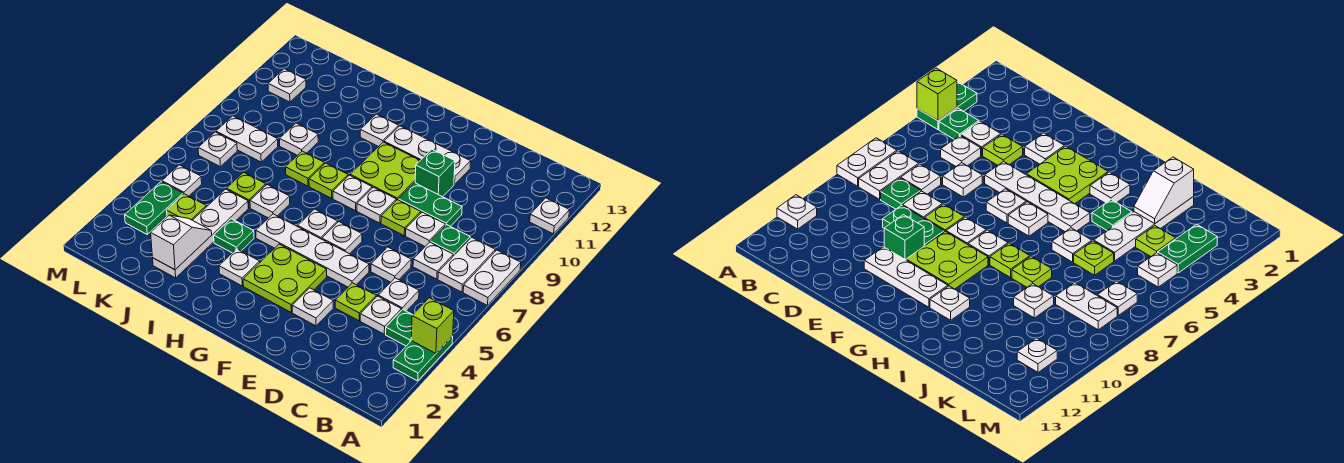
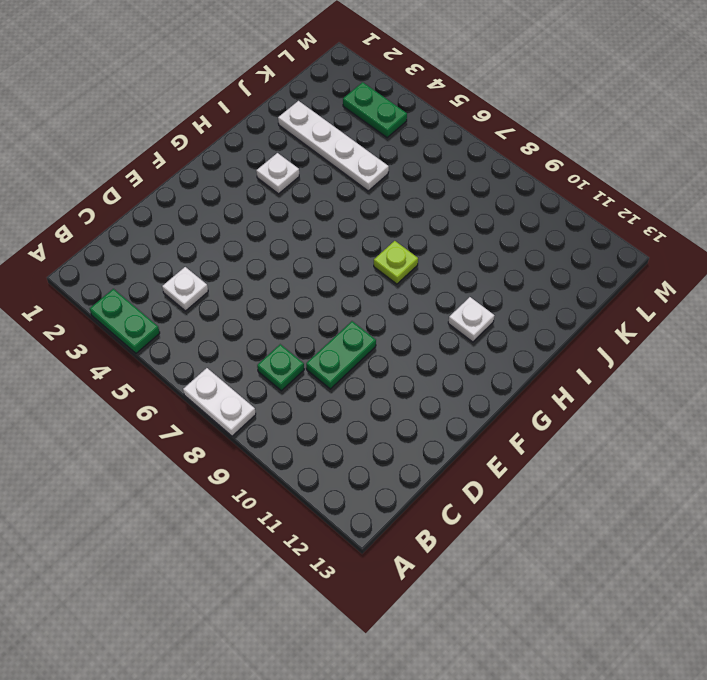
none -> white plate A11 level 1
none -> green plate B4 level 1
none -> white plate B7:B8 level 1
none -> white plate C5 level 1

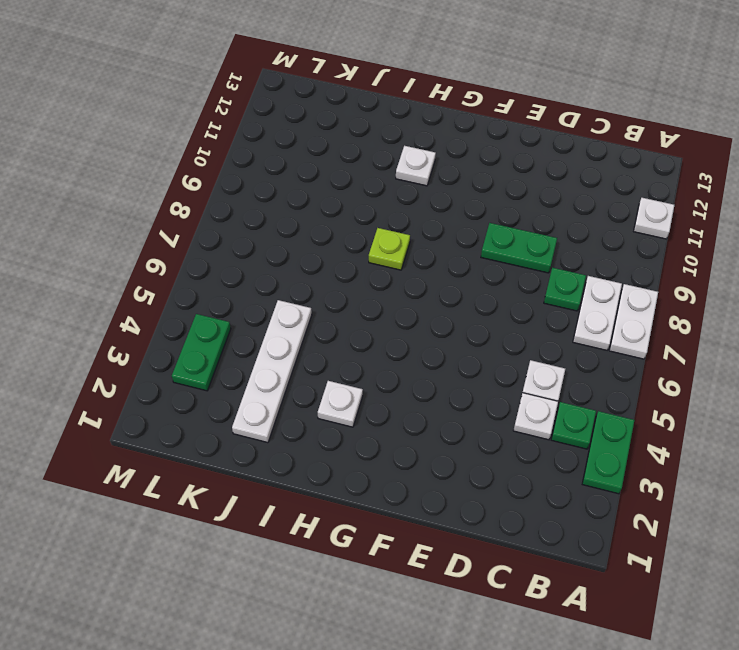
none -> white plate C7 level 1
none -> lime plate D4 level 1
none -> white plate D6 level 1
none -> white plate D8 level 1

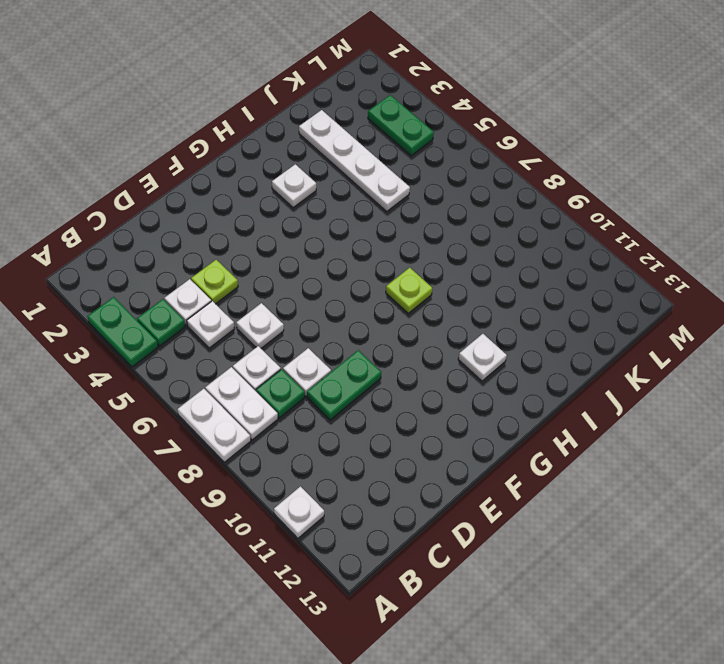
none -> white plate E3 level 1
none -> white plate E5:H5 level 1
none -> lime plate E8 level 1
none -> green brick E10 level 1

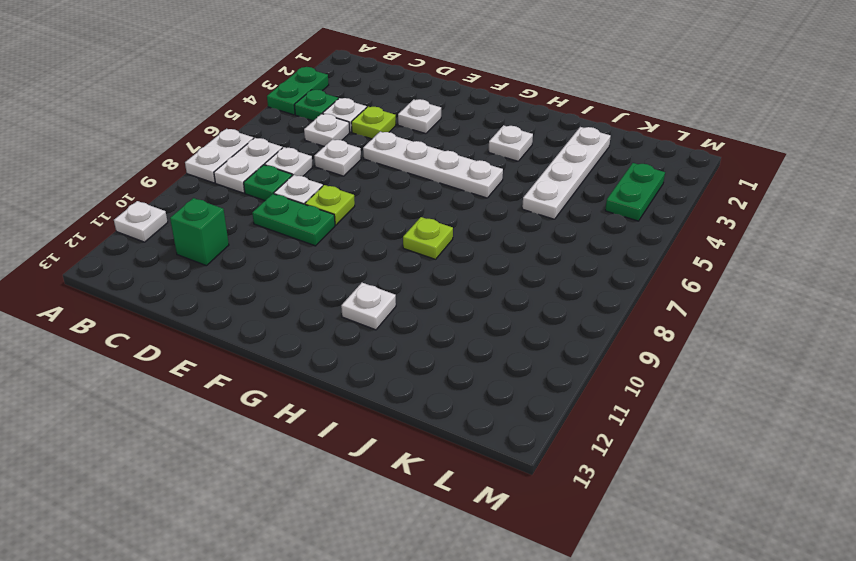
green brick C11 level 1 -> green brick E10 level 1
none -> white plate E11:G11 level 1
none -> lime plate F3:G4 level 1
none -> white plate F6 level 1
none -> white plate F8 level 1

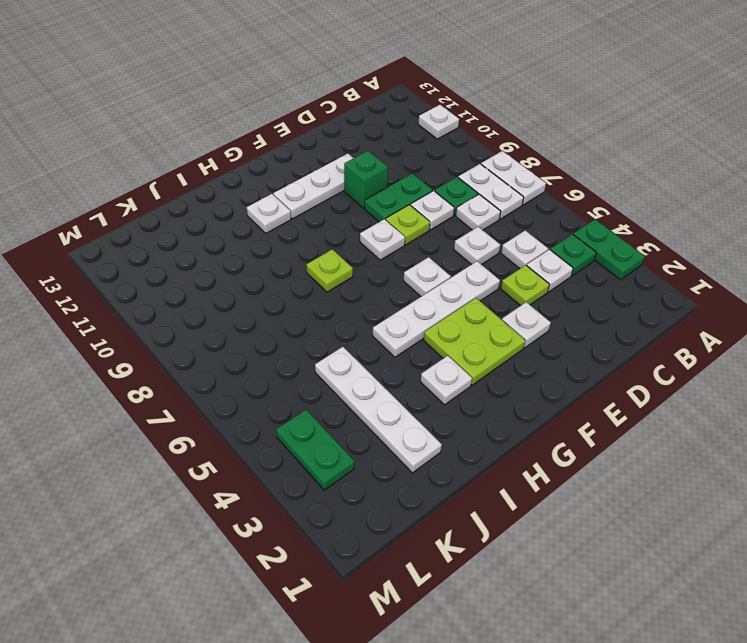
none -> lime plate F9:G10 level 1
none -> white plate G6 level 1
none -> white plate G8 level 1
none -> green plate I4 level 1

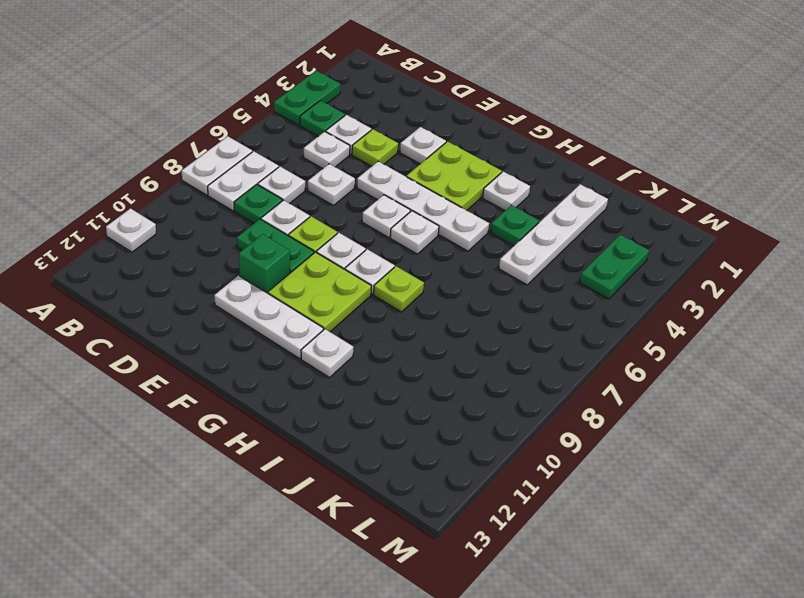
none -> white plate I6 level 1
none -> lime plate I8 level 1
none -> lime plate J6 level 1
none -> white plate J9 level 1

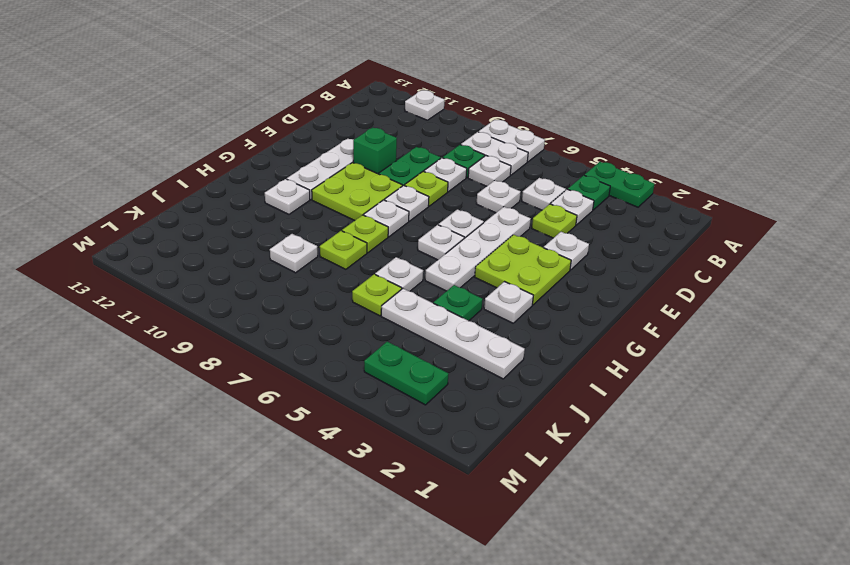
none -> lime plate K4 level 1
none -> white plate K8:L8 level 1
none -> white plate L5 level 1
none -> white plate L7 level 1

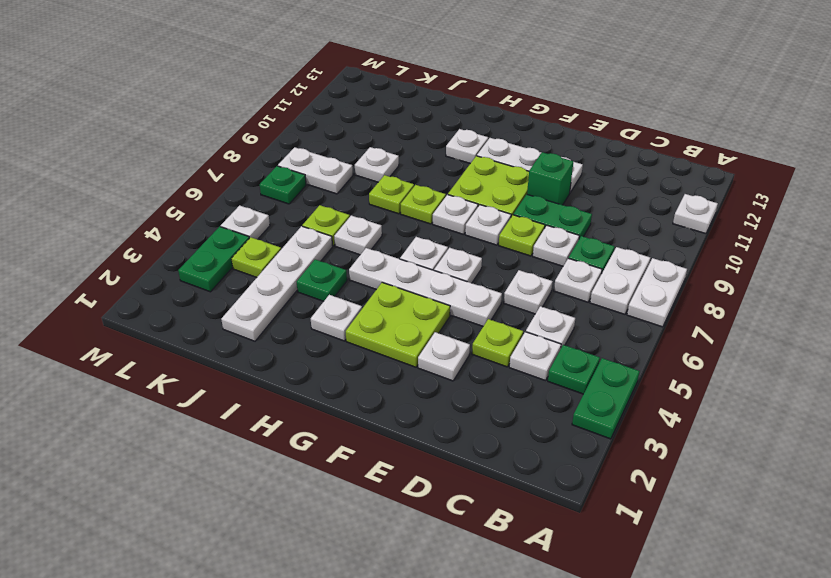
green plate L7 level 1 -> white plate L7 level 1
none -> white plate L11 level 1
none -> lime brick A4 level 2
none -> white slope J2:J3 level 2 top 2

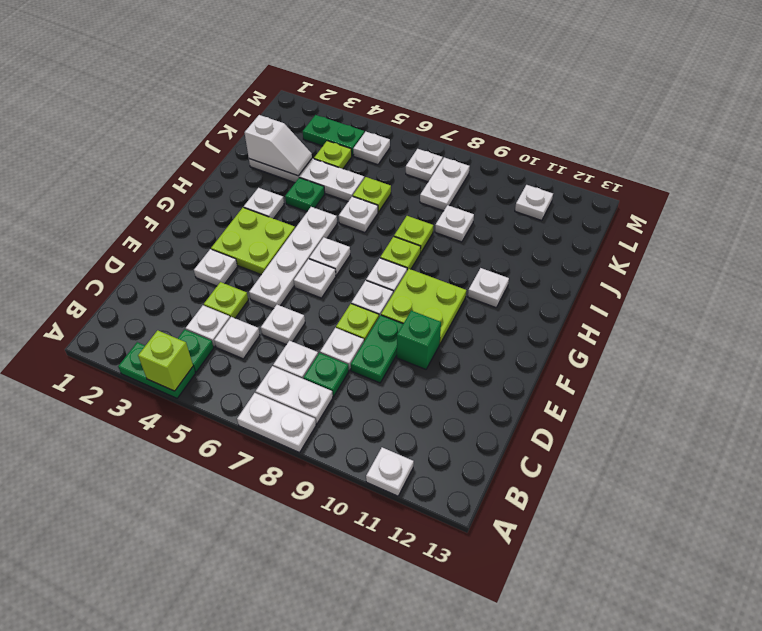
none -> white plate E11:G11 level 1

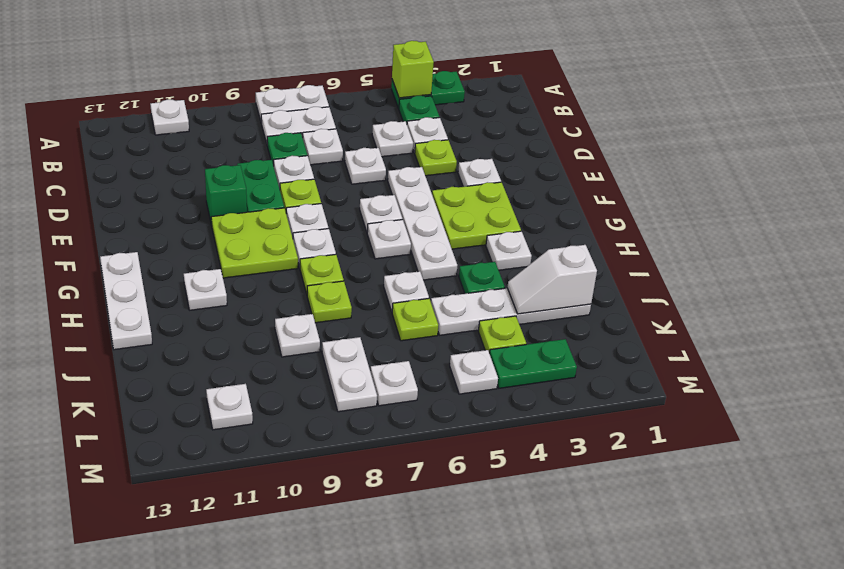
white plate G13:I13 level 1 -> white plate E11:G11 level 1

